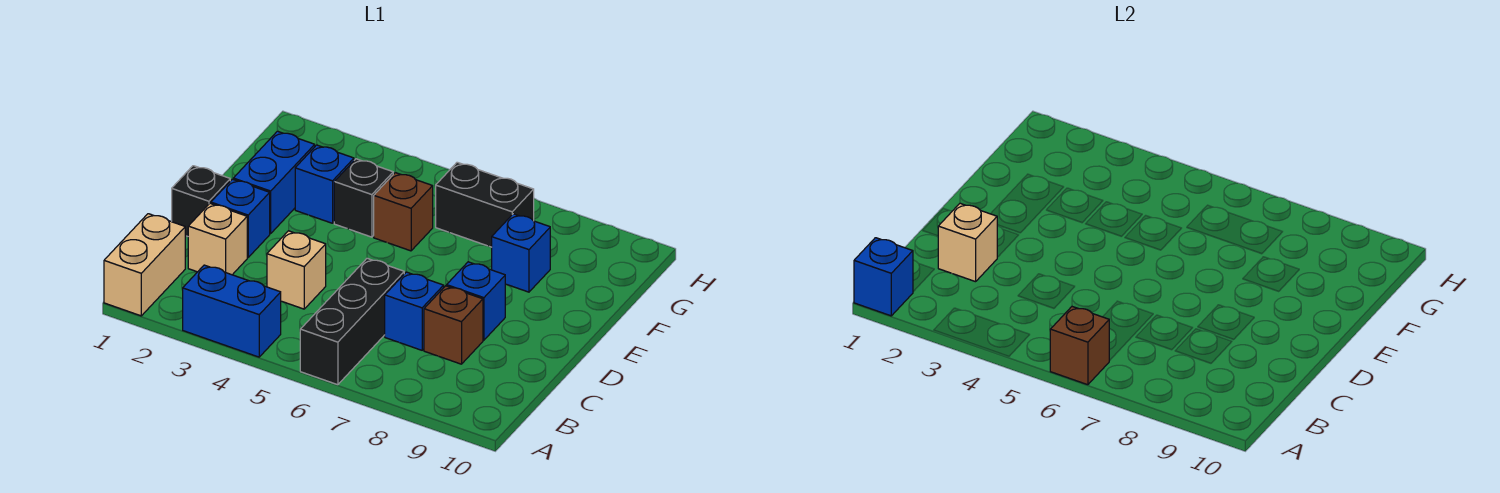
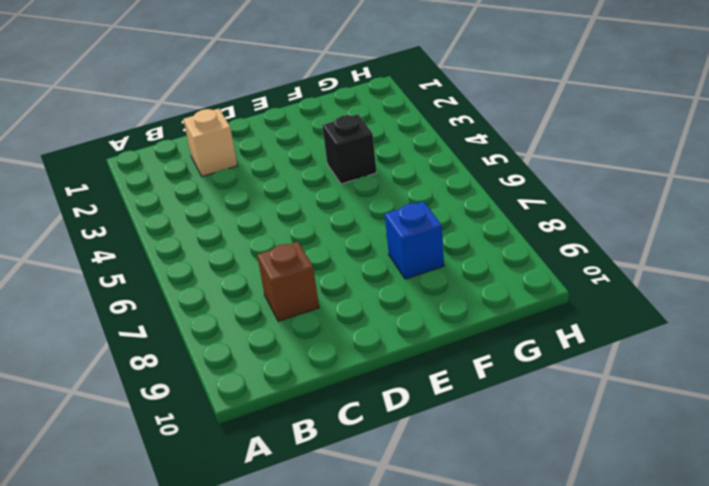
none -> tan brick A1:B1 level 1
none -> blue brick A3:A4 level 1
none -> black brick A6:C6 level 1

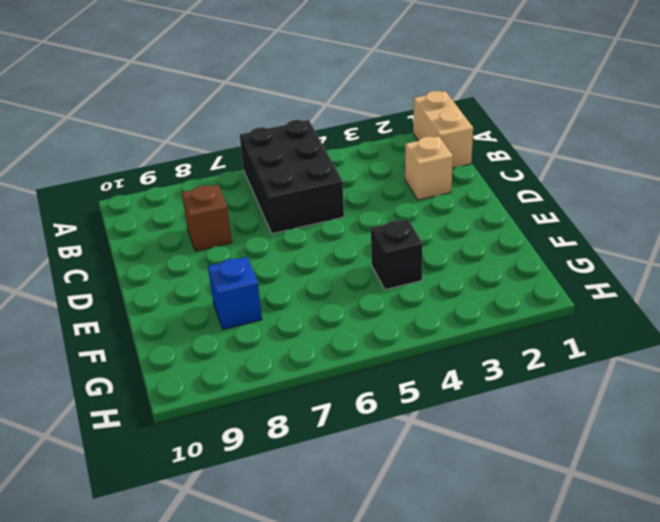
black brick A5:C6 level 1 -> black brick A6:C6 level 1
none -> blue brick A3:A4 level 1
none -> tan brick C4 level 1
none -> blue brick C7 level 1

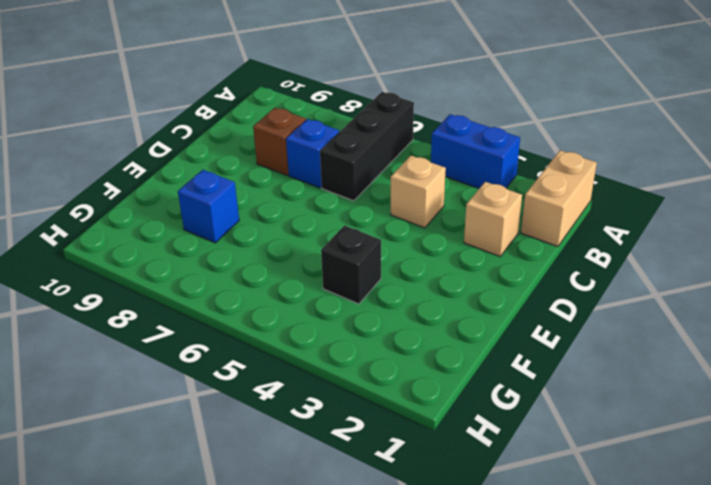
none -> black brick D1 level 1
none -> blue brick D2 level 1
none -> blue brick D8 level 1

